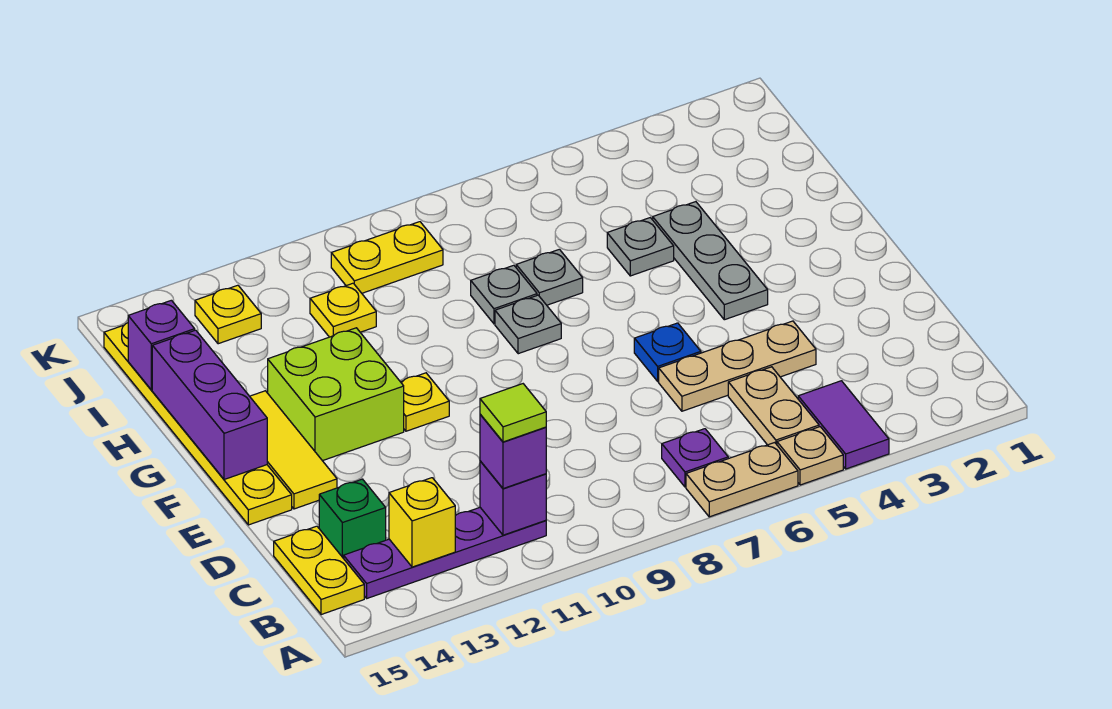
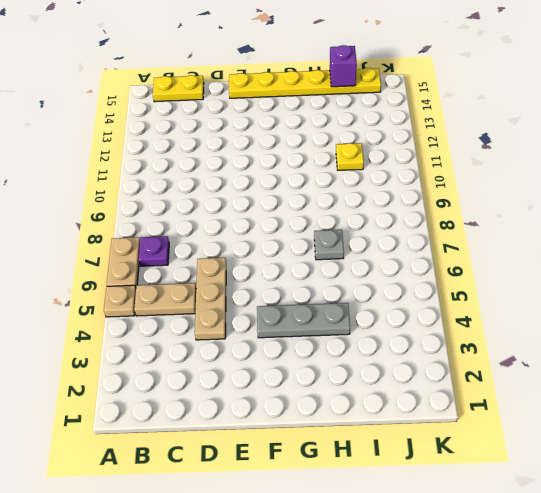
none -> purple tile A4:B4 level 1
none -> purple plate B11:B14 level 1
none -> green brick C14 level 1

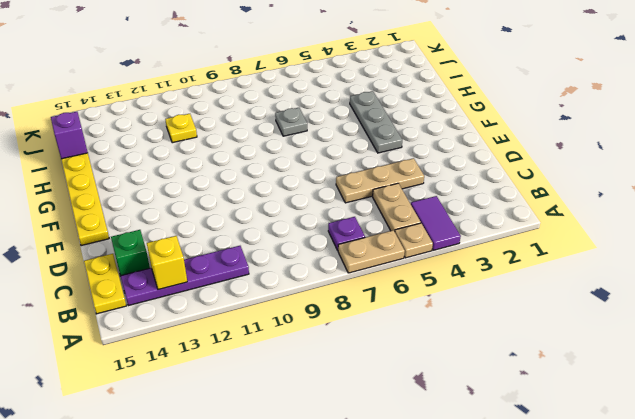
none -> blue plate E6 level 1
none -> yellow tile E14:G14 level 1
none -> yellow plate F11 level 1

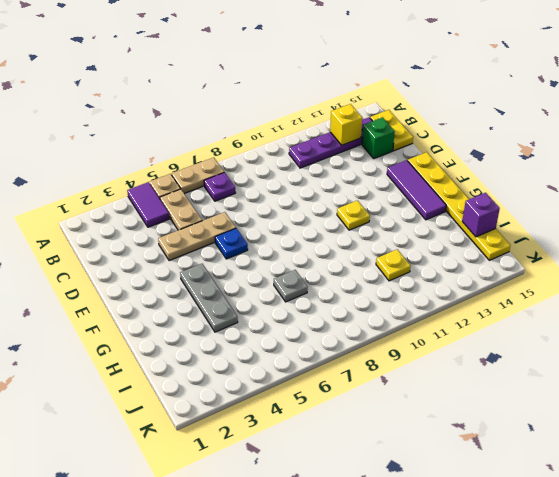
purple tile E14:G14 level 1 -> yellow tile E14:G14 level 1
none -> lime brick F12:G13 level 1
none -> grey plate G8 level 1
none -> grey plate H5 level 1

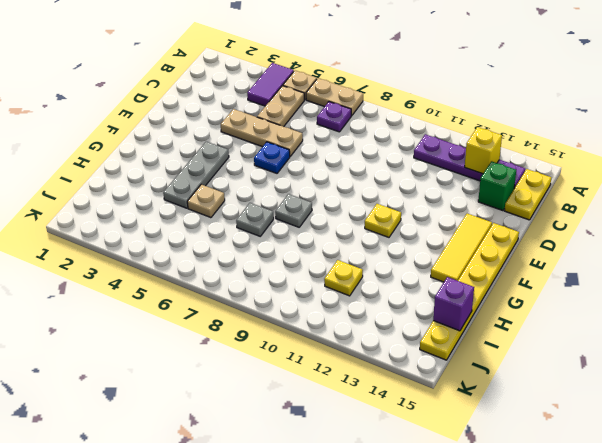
tan plate H5 level 1 -> grey plate H5 level 1
none -> lime brick F12:G13 level 1
none -> grey plate H8 level 1
none -> yellow plate J9:J10 level 1

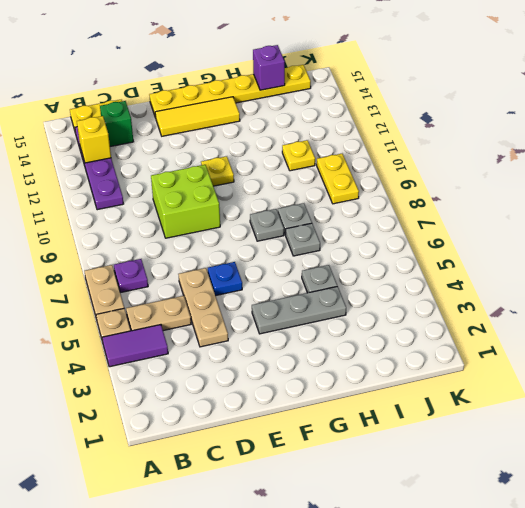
lime brick D9:E10 level 1 -> lime brick F12:G13 level 1
none -> yellow plate J13 level 1
none -> purple brick B11 level 2
none -> purple brick F15:H15 level 2

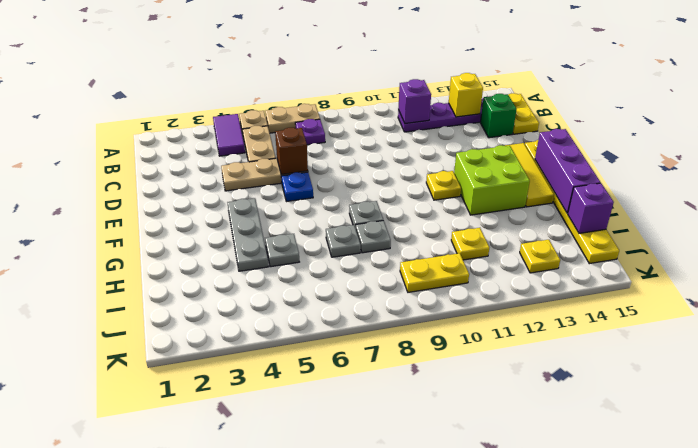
brown brick D6 level 2 -> none
none -> purple brick B11 level 3
none -> lime tile B11 level 4

